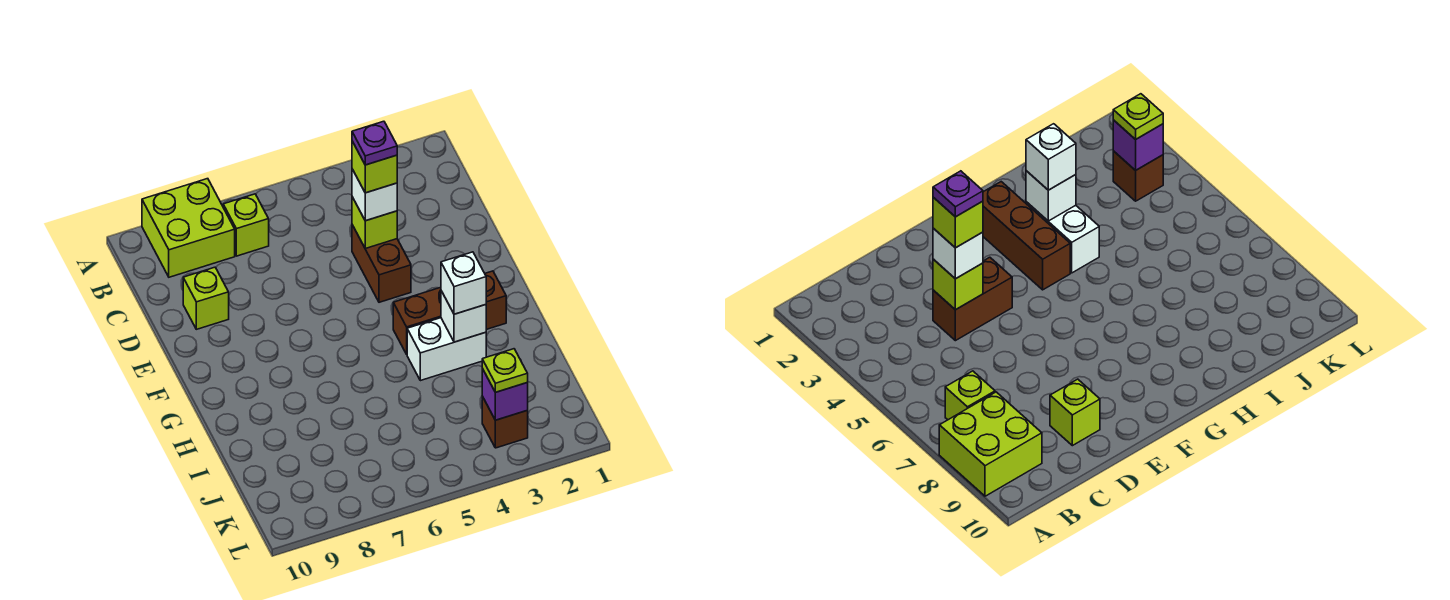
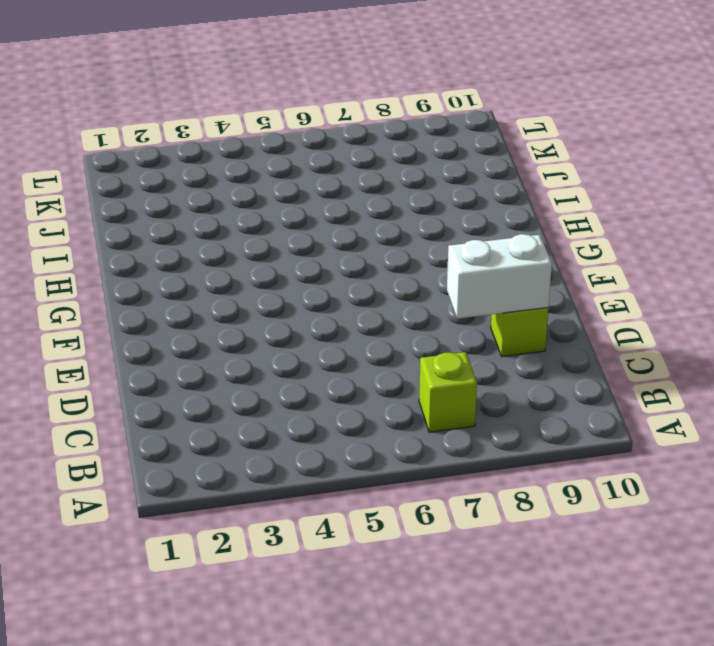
white brick D8:D9 level 2 -> white brick H3:H4 level 1
none -> lime brick A8:B9 level 1
none -> brown brick D4:E4 level 1
none -> brown brick G2:G4 level 1

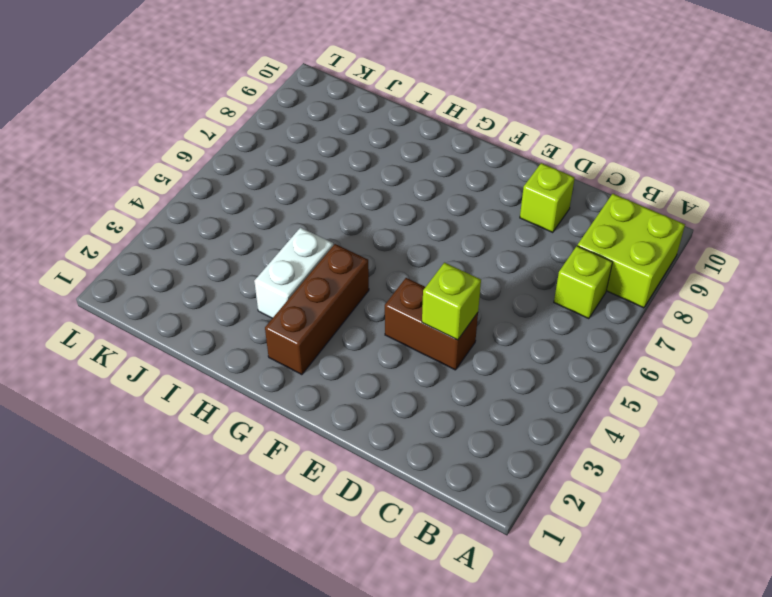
none -> brown brick K3 level 1
none -> white brick H3 level 2
none -> purple brick K3 level 2

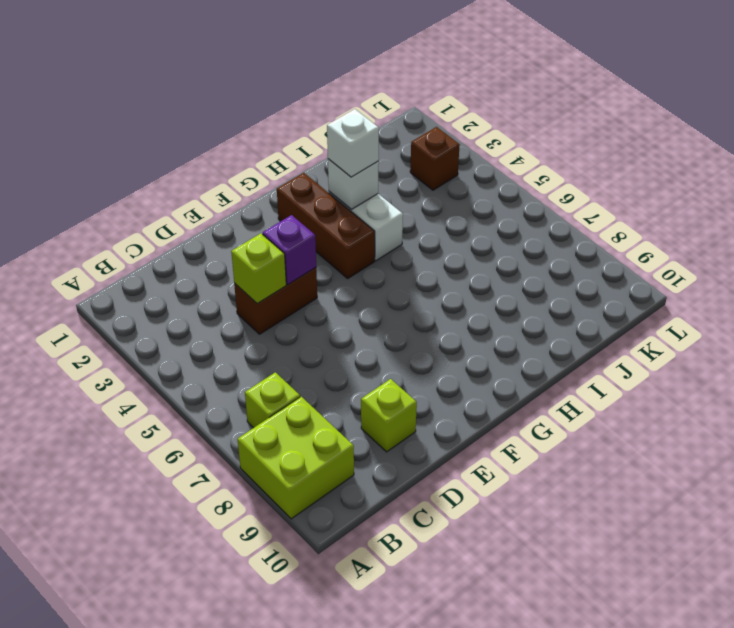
purple brick E4 level 2 -> purple brick K3 level 2
none -> white brick D4 level 3
none -> lime plate K3 level 3
none -> lime brick D4 level 4

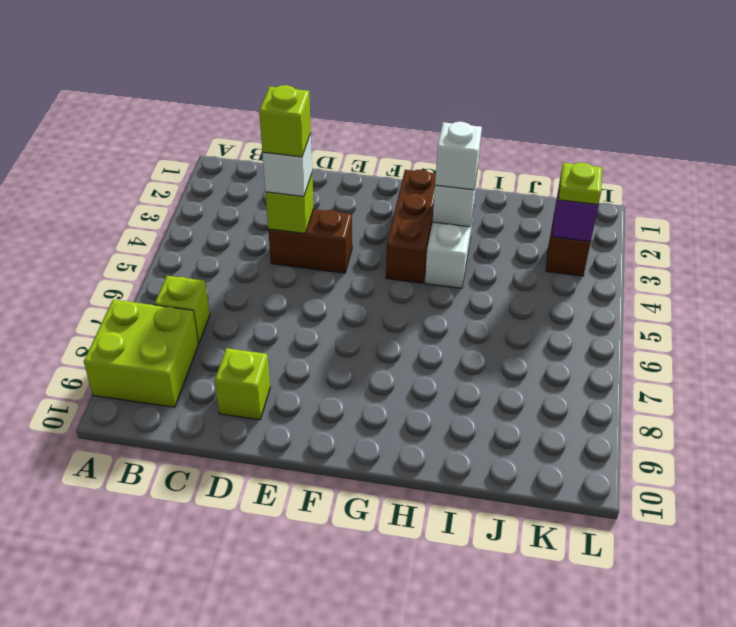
none -> purple plate D4 level 5

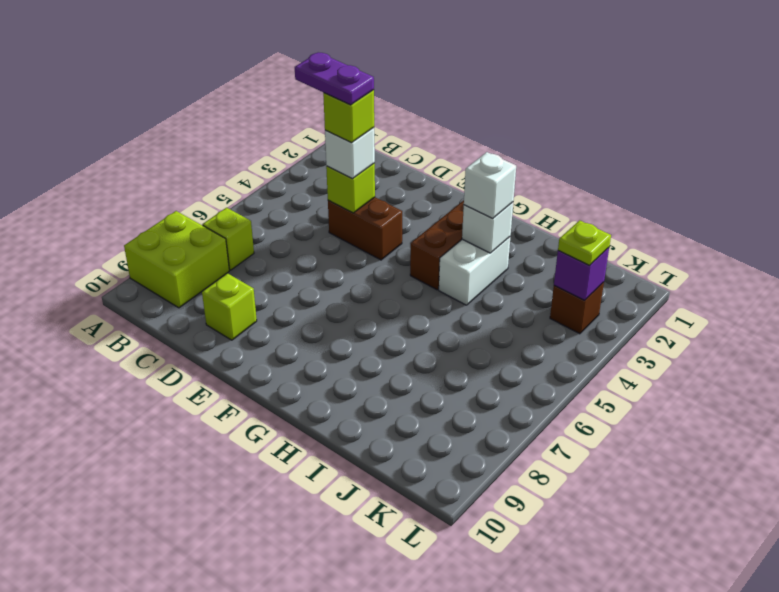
purple plate C4:D4 level 5 -> purple plate D4 level 5

